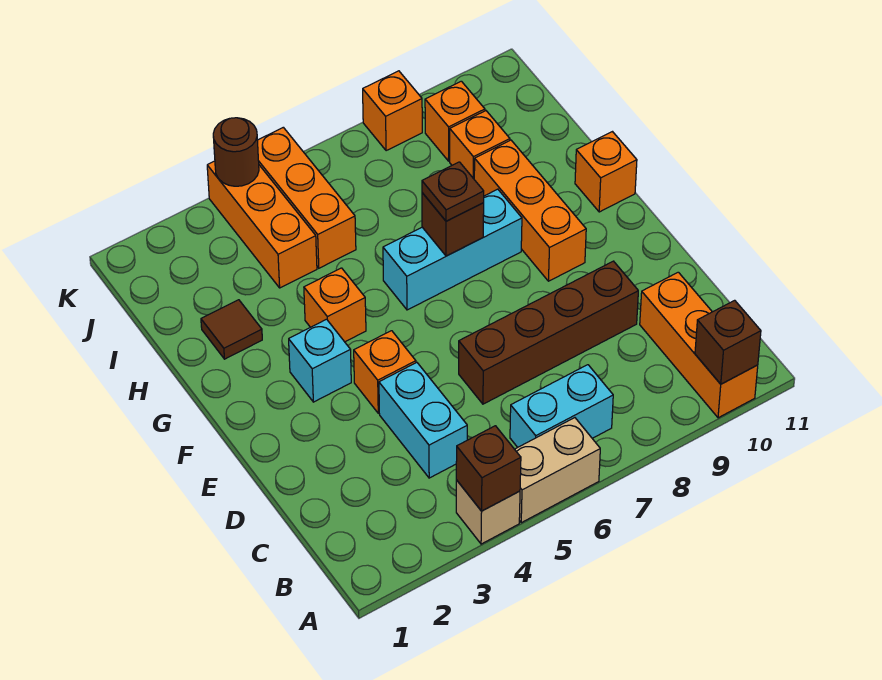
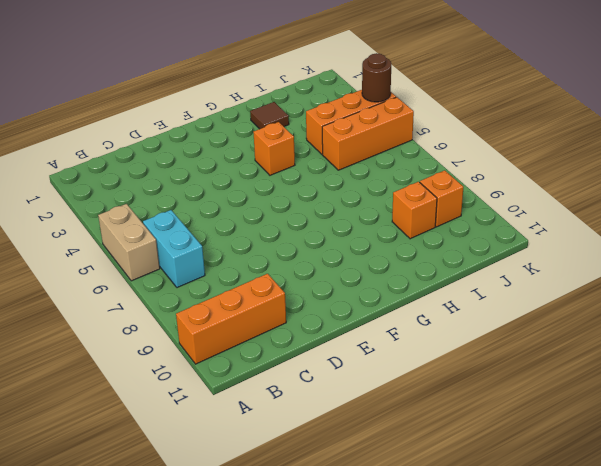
none -> tan brick A4 level 1
none -> cyan brick C4:D4 level 1
none -> brown brick D6:D9 level 1

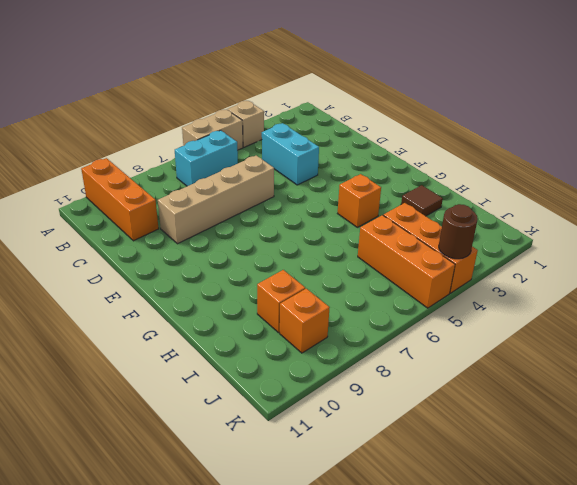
tan brick D6:D9 level 1 -> brown brick D6:D9 level 1
none -> orange brick E4 level 1
none -> cyan brick F3 level 1
none -> orange brick F9:H9 level 1

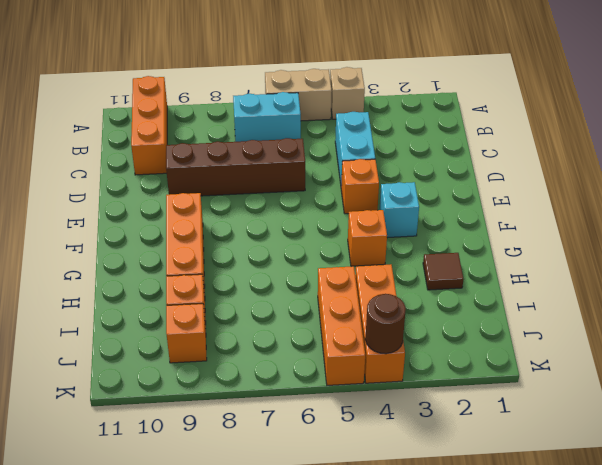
none -> cyan brick G6:G8 level 1
none -> orange brick G11 level 1
none -> orange brick K8 level 1

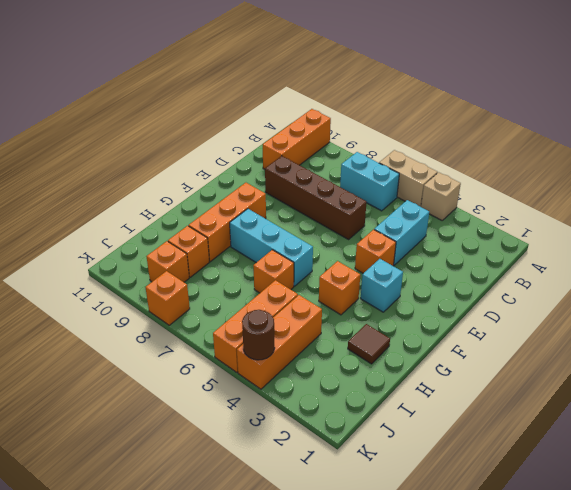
orange brick H6 level 1 -> orange brick G11 level 1
none -> brown brick A4 level 2
none -> brown brick A10 level 2
none -> brown brick G7 level 2

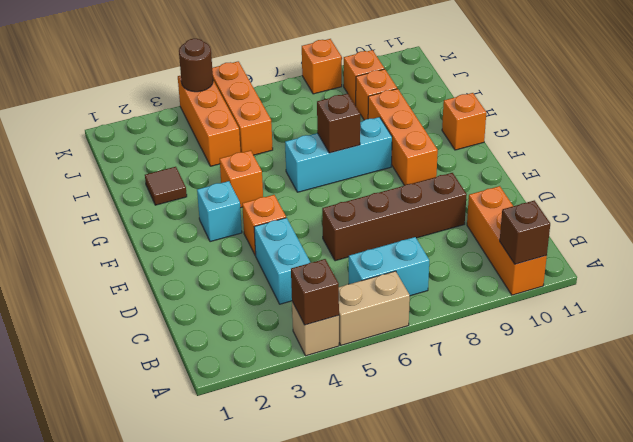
none -> brown plate G7 level 3

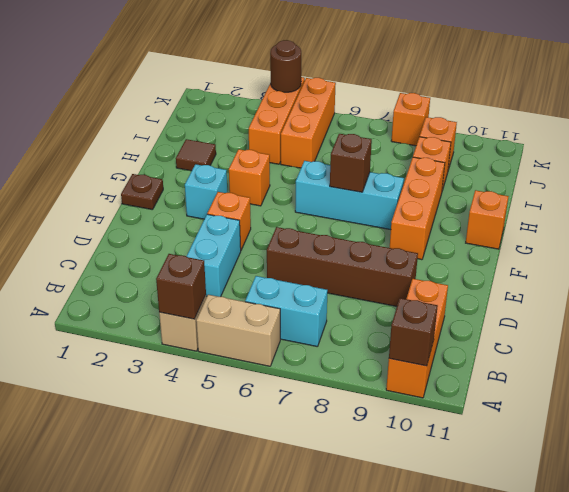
brown plate F1 level 1 -> brown plate G7 level 3

